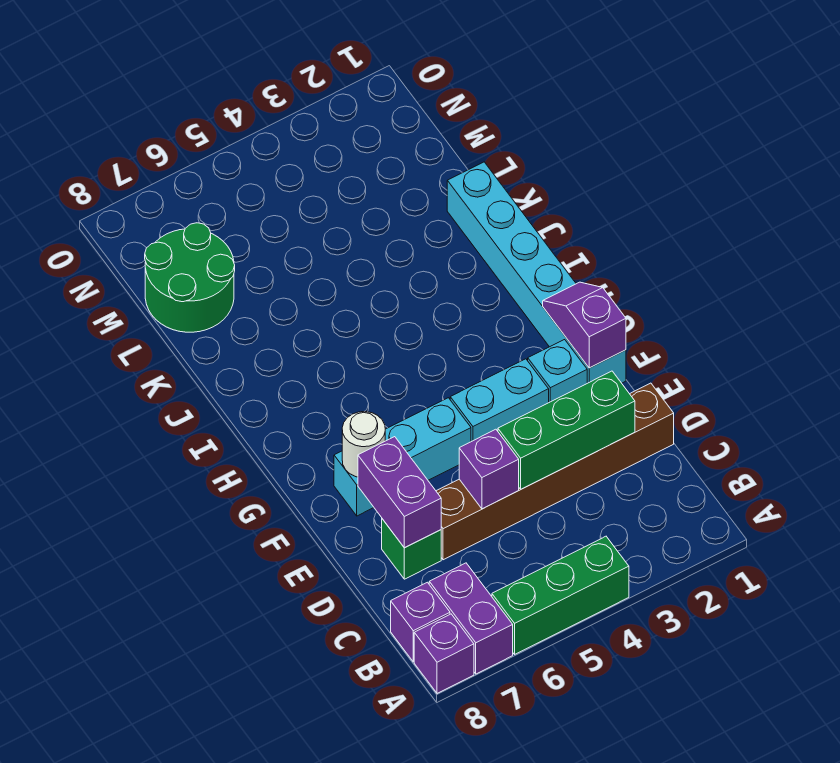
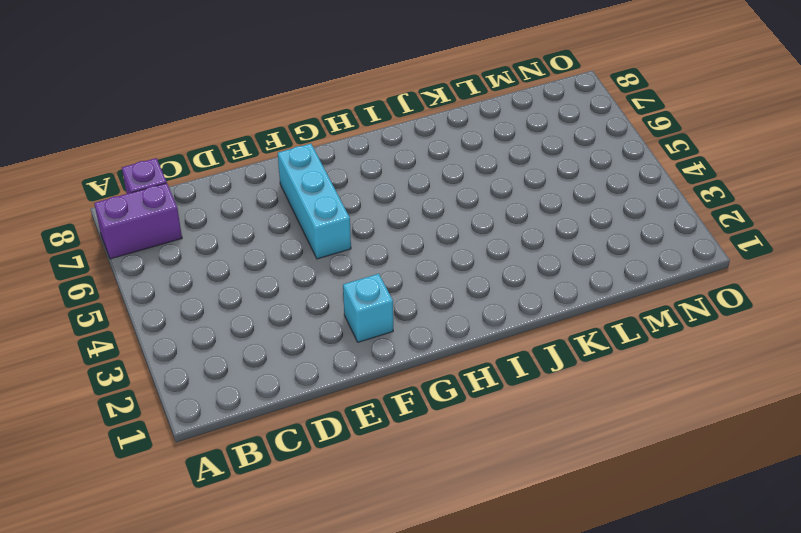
none -> green brick A4:A6 level 1
none -> purple brick A8 level 1
none -> brown brick D1:D6 level 1

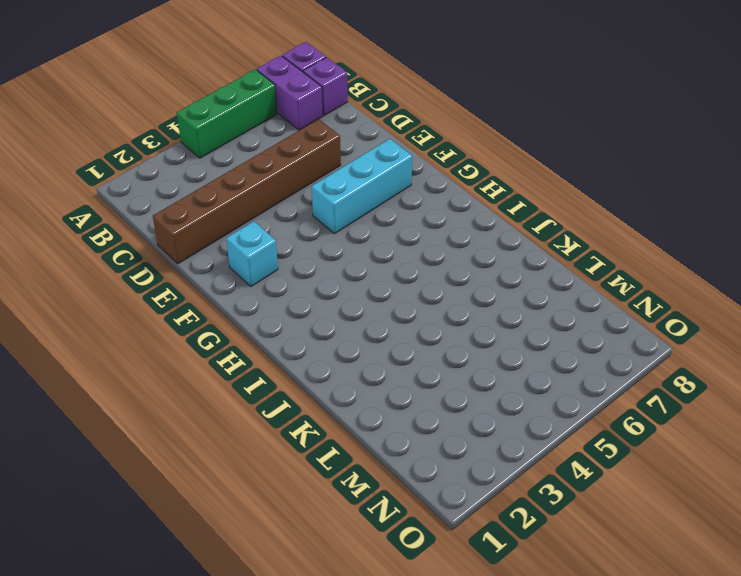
none -> green brick D7 level 1
none -> cyan brick F1:K1 level 1
none -> cyan brick F3:F4 level 1

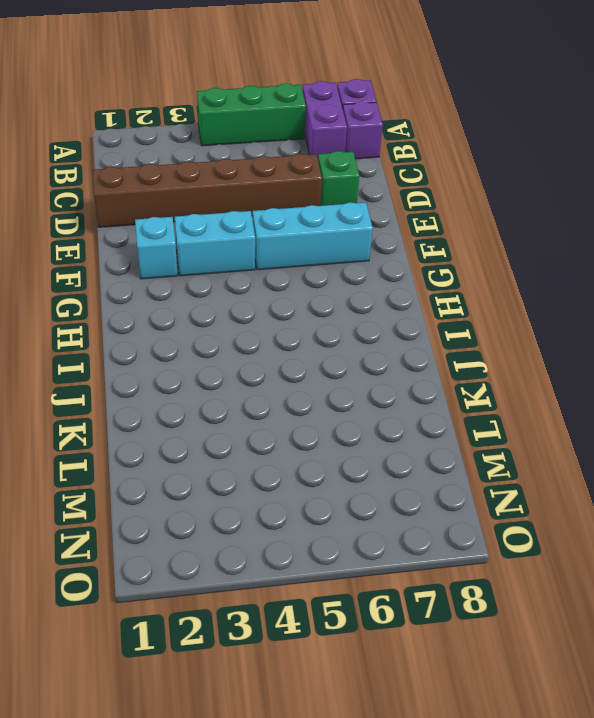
none -> cyan brick F1:K1 level 1
none -> green round brick L7:M8 level 1
none -> green brick D2:D4 level 2

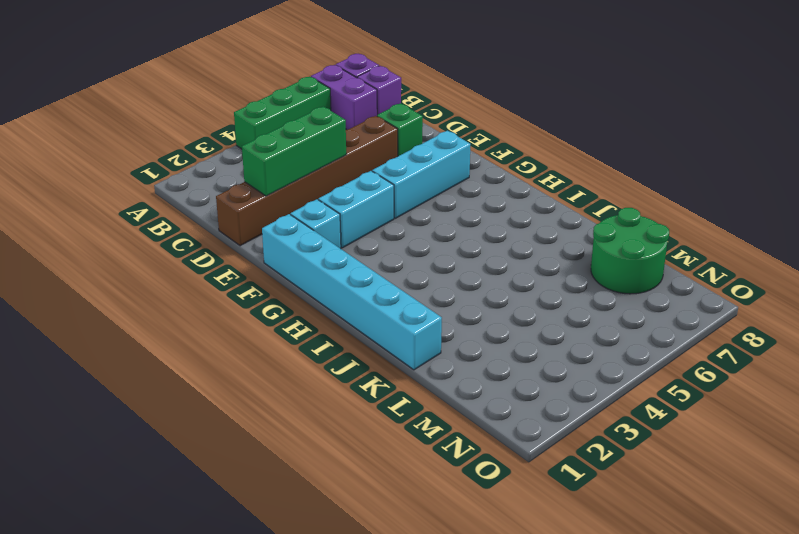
none -> purple brick D5 level 2
none -> purple brick D7:E7 level 2
none -> purple slope F1:G1 level 2 top F

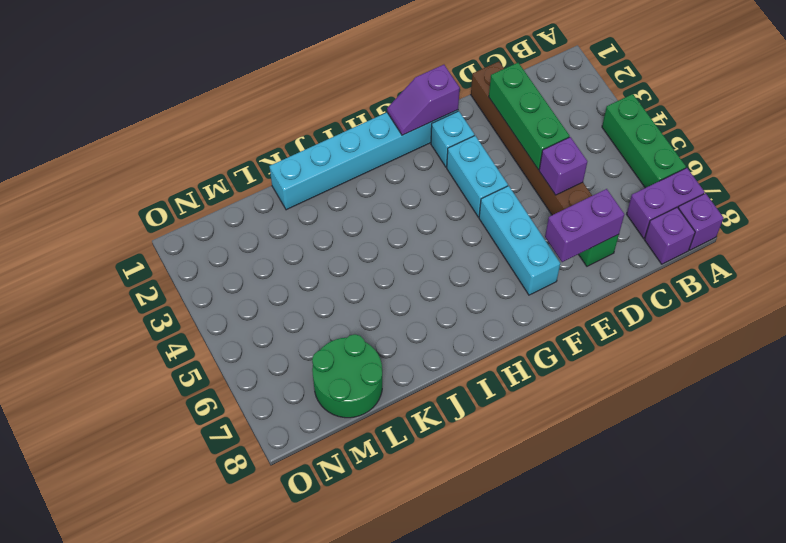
none -> white round brick F7 level 2

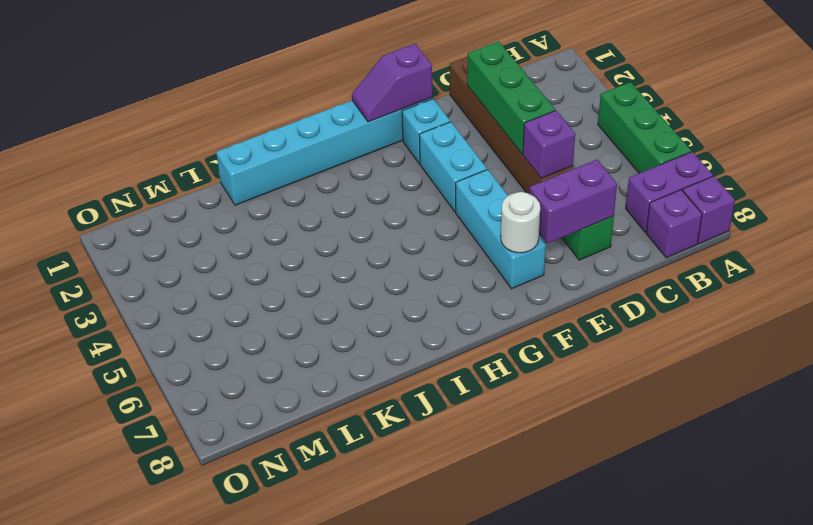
none -> green round brick L7:M8 level 1

